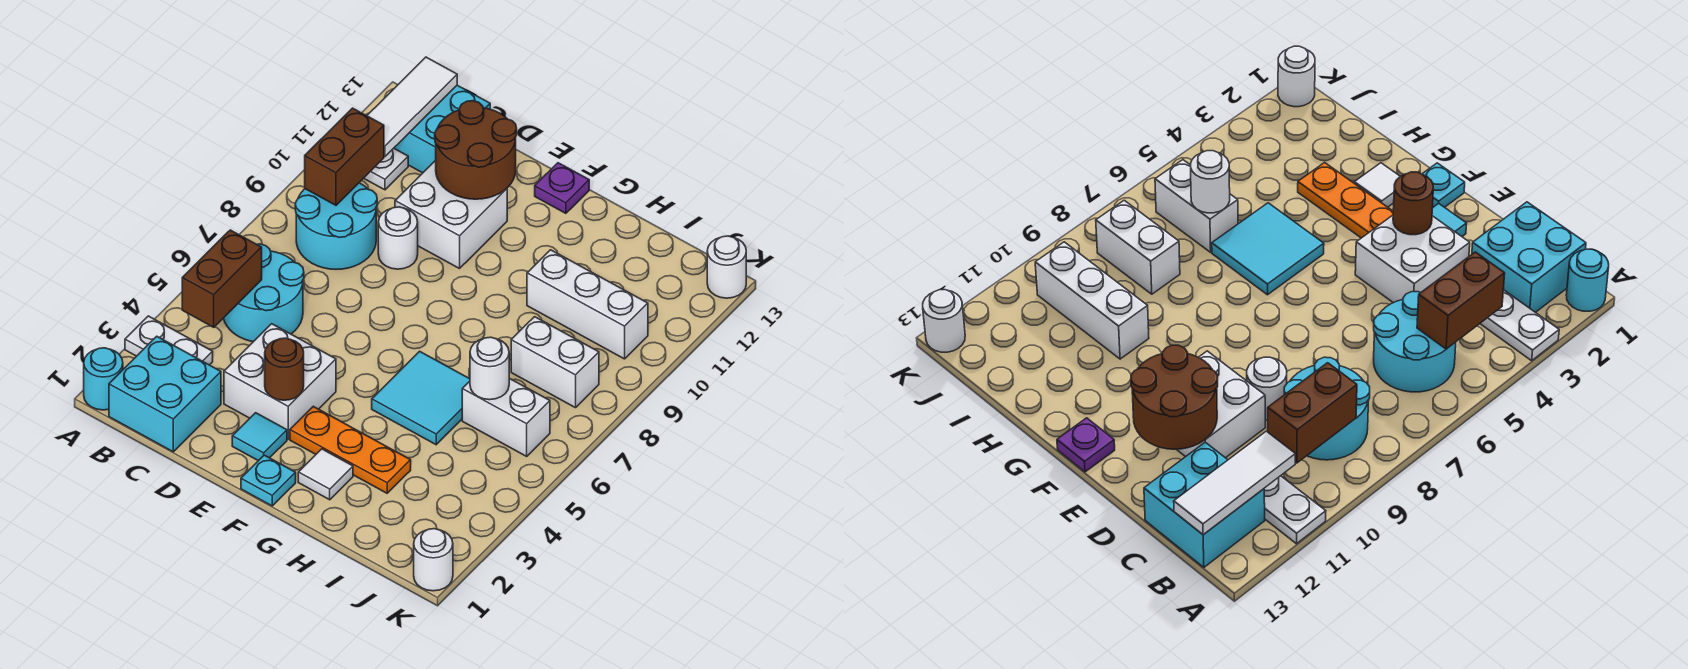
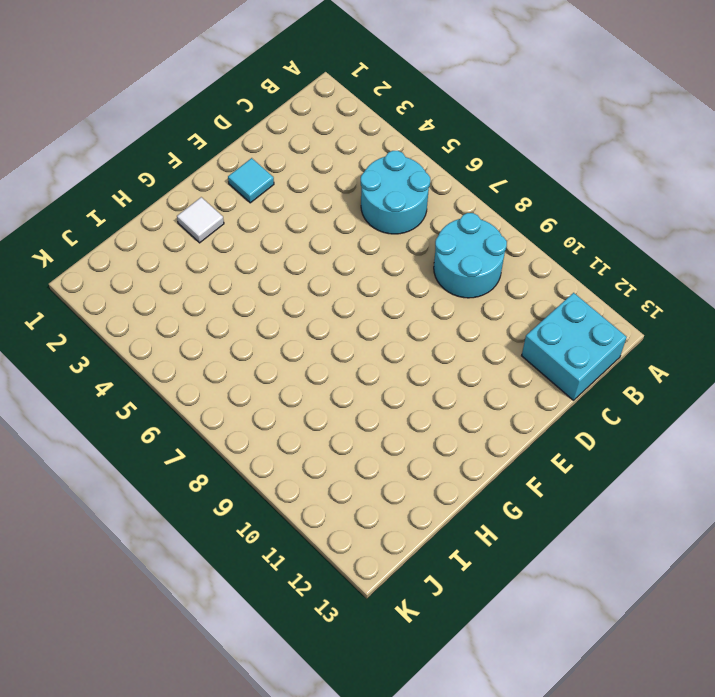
none -> cyan round brick A1 level 1
none -> white plate A3:B3 level 1
none -> white plate A11:B11 level 1

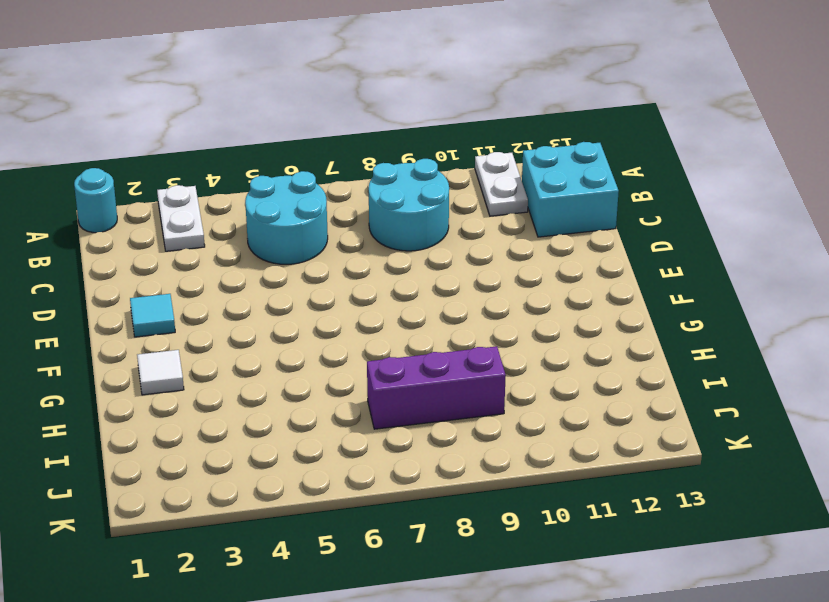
purple brick I7:I9 level 1 -> white brick I8:J8 level 1
none -> cyan brick B1:C2 level 1
none -> white brick D3:E4 level 1
none -> white round brick D9 level 1

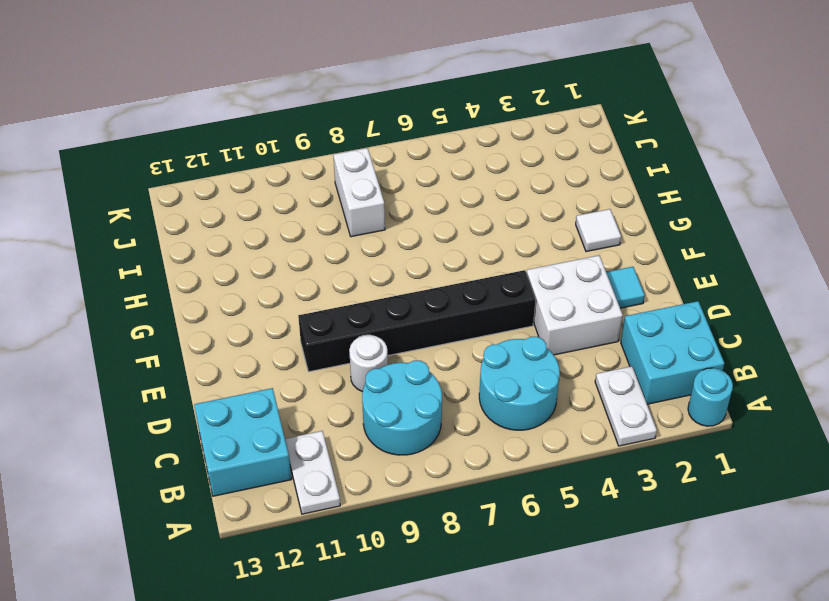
black brick E5:E10 level 1 -> white brick D10:E11 level 1
none -> cyan plate F1 level 1
none -> orange plate F3:H3 level 1
none -> purple plate F13 level 1

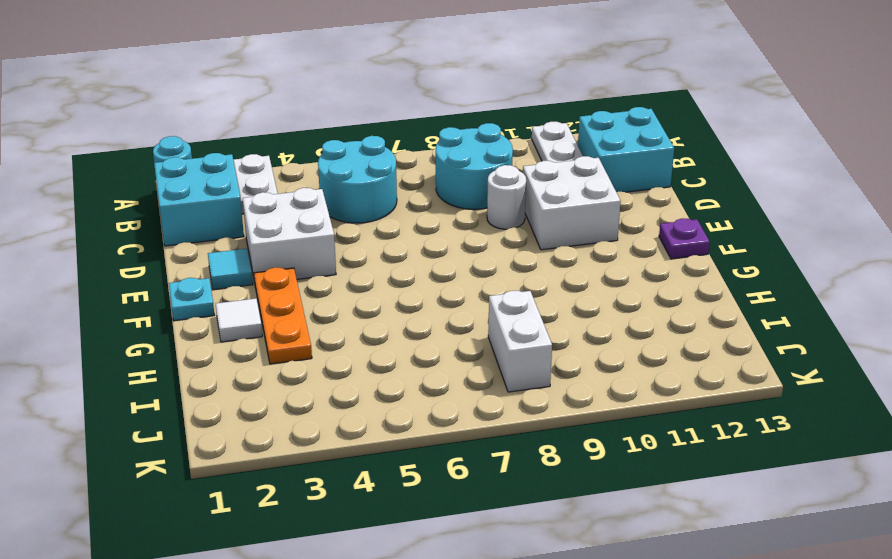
none -> cyan tile G5:H6 level 1
none -> white brick H10:J10 level 1
none -> white brick I6:J6 level 1

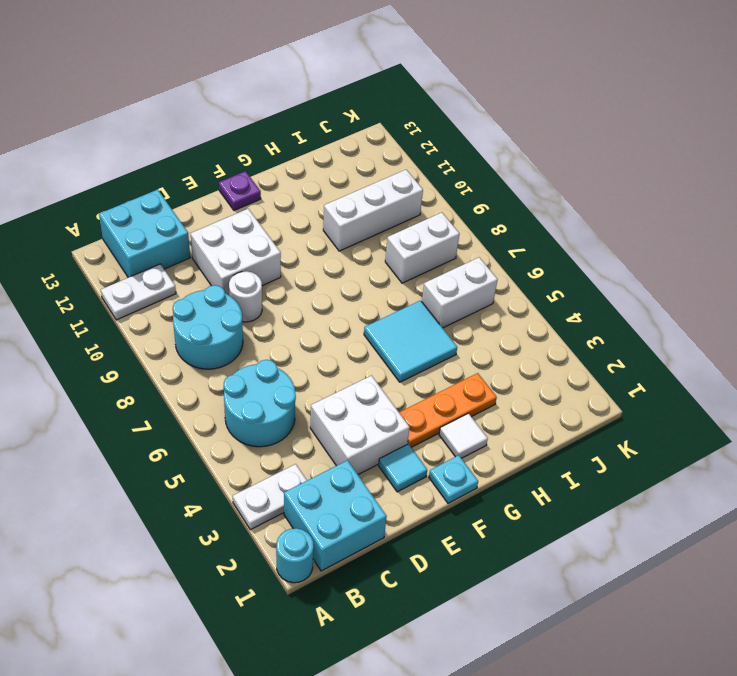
none -> white round brick K1 level 1
none -> white round brick K13 level 1
none -> brown brick B4:B5 level 2

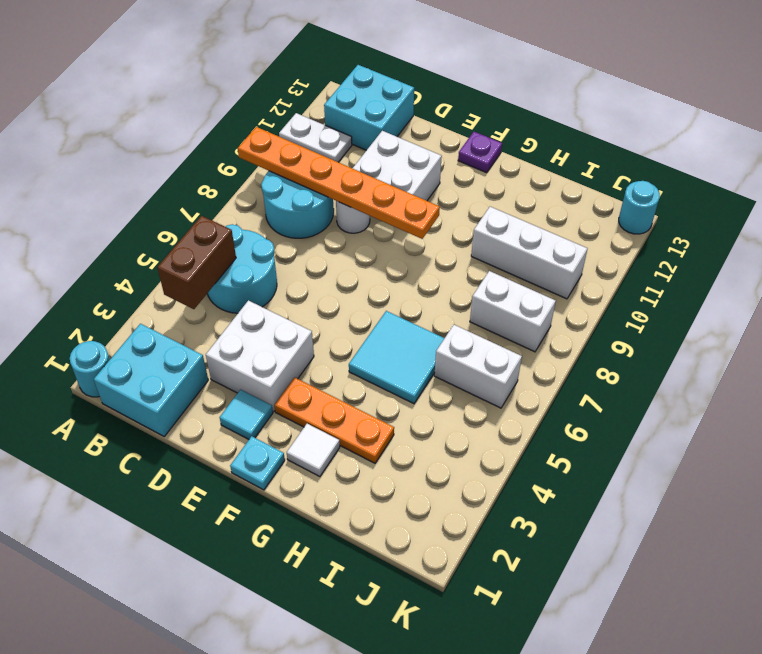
orange plate A9:F9 level 2 -> brown brick B9:B10 level 2
cyan round brick K13 level 1 -> white round brick K13 level 1
none -> white plate A3:B3 level 1
none -> white round brick K1 level 1
none -> white tile B11:B13 level 2

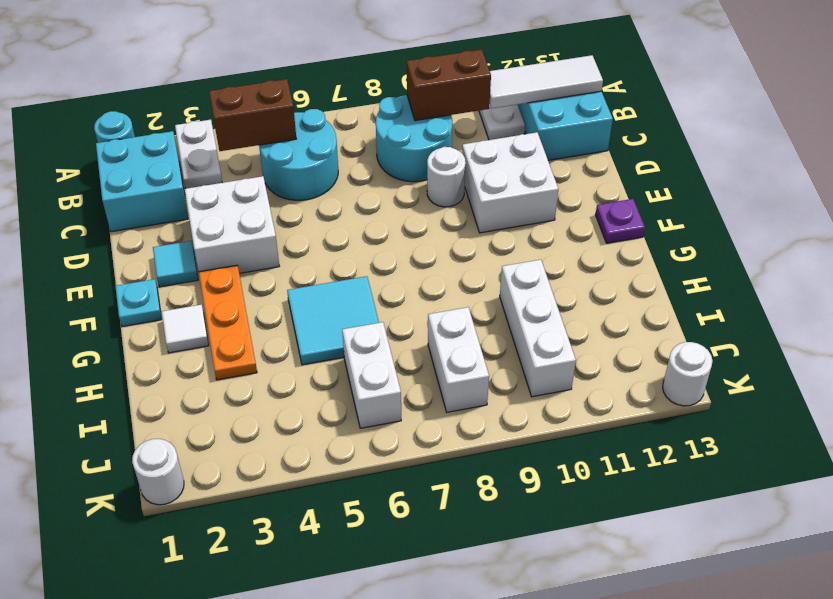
none -> brown round brick D11:E12 level 2
none -> brown round brick E3 level 2
none -> white round brick I6 level 2

